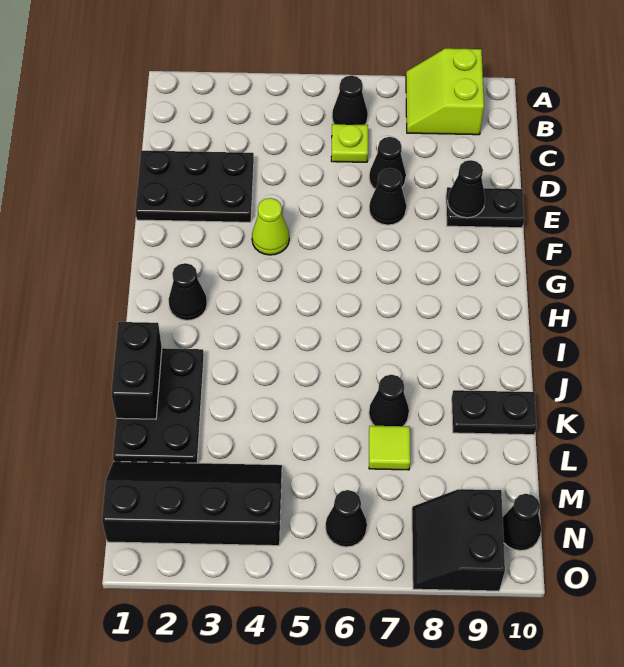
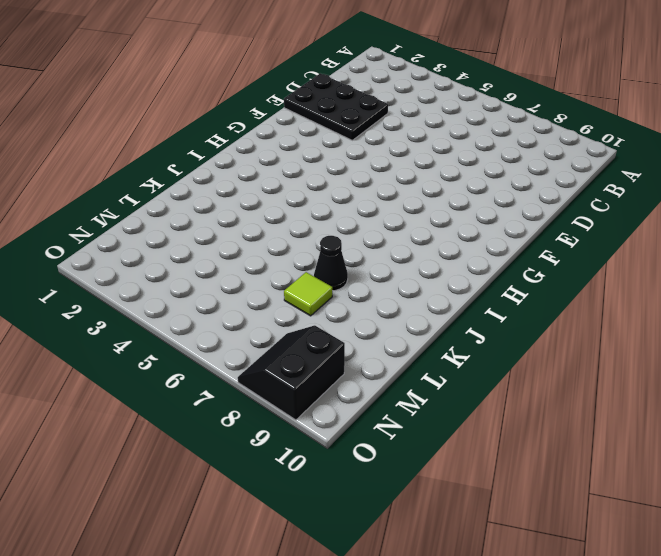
none -> lime slope A8:B9 level 1 top 9
none -> black cone B6 level 1
none -> lime plate C6 level 1

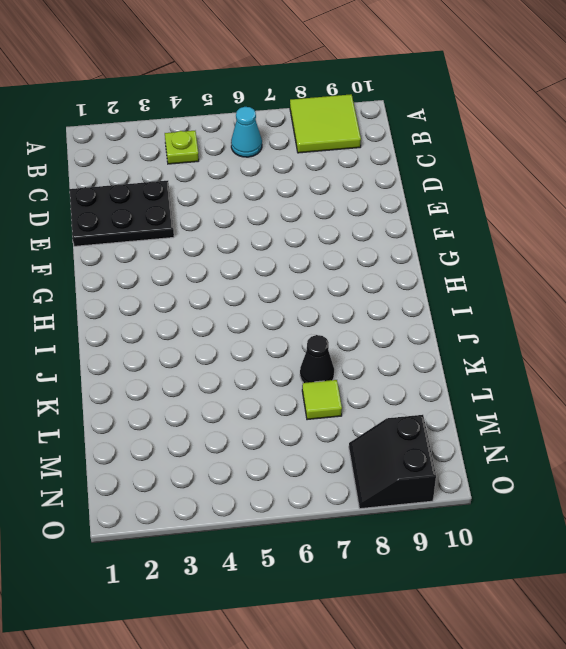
lime tile A8:B9 level 1 -> lime slope A8:B9 level 1 top 9
lime plate B4 level 1 -> lime plate C6 level 1
cyan cone B6 level 1 -> black cone B6 level 1
none -> black cone D7 level 1
none -> black cone E7 level 1
none -> black plate E9:E10 level 1

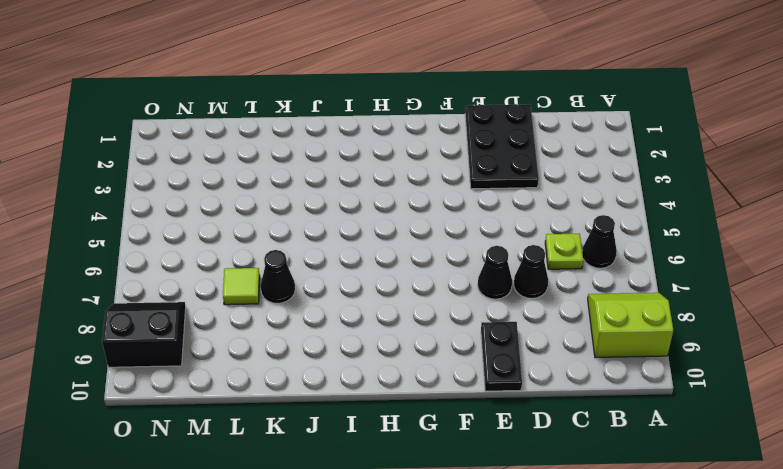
none -> lime cone F4 level 1
none -> black cone H2 level 1
none -> black plate J1:L2 level 1

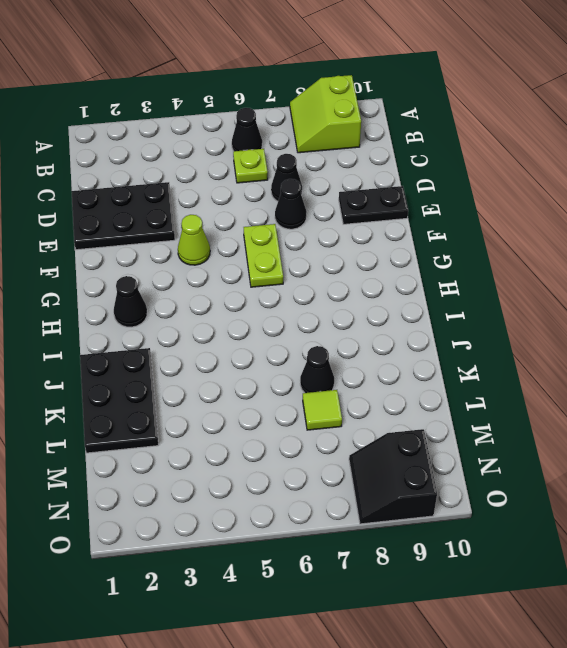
lime plate F6:G6 level 1 -> none
none -> black plate K9:K10 level 1
none -> black slope M1:N4 level 1 top N
none -> black cone N6 level 1

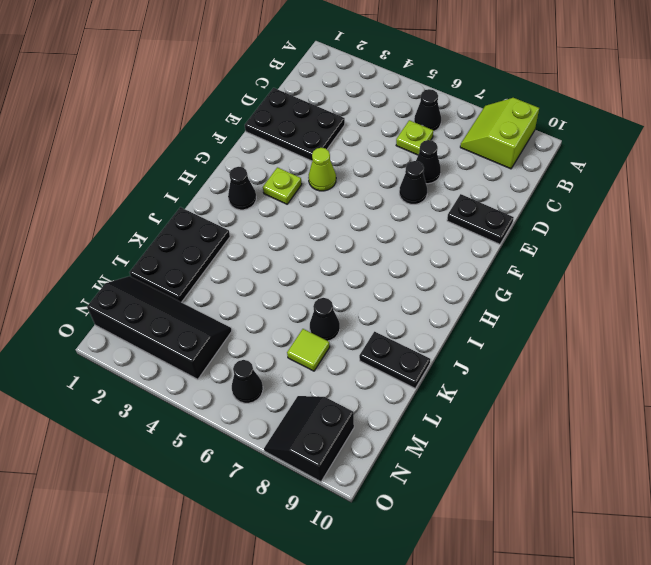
lime plate G3 level 1 -> none
none -> black cone N10 level 1
none -> black cone E9 level 2
none -> black brick J1:K1 level 2

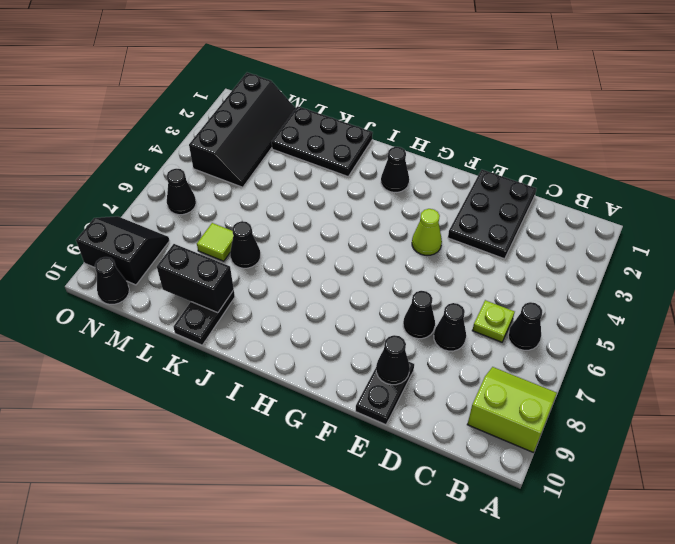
black brick K9:L9 level 2 -> black brick J1:K1 level 2

